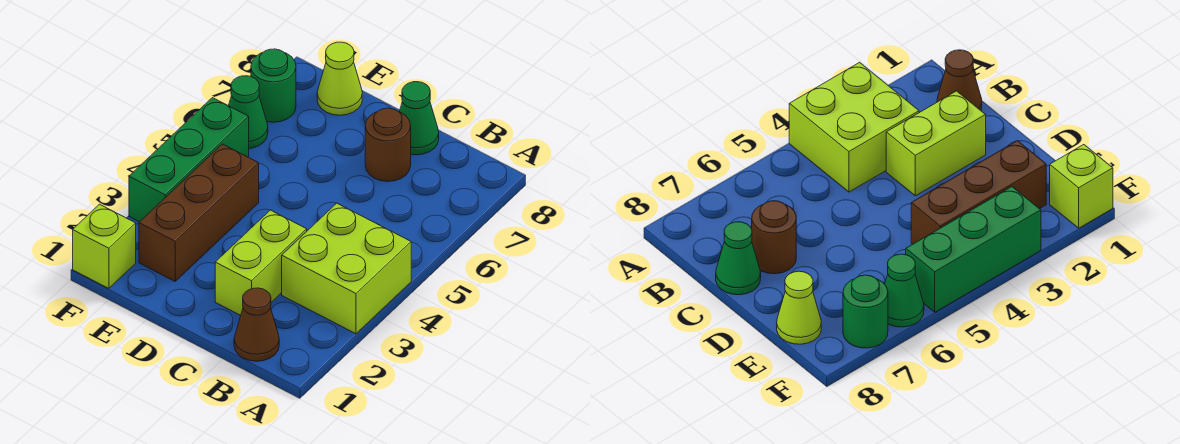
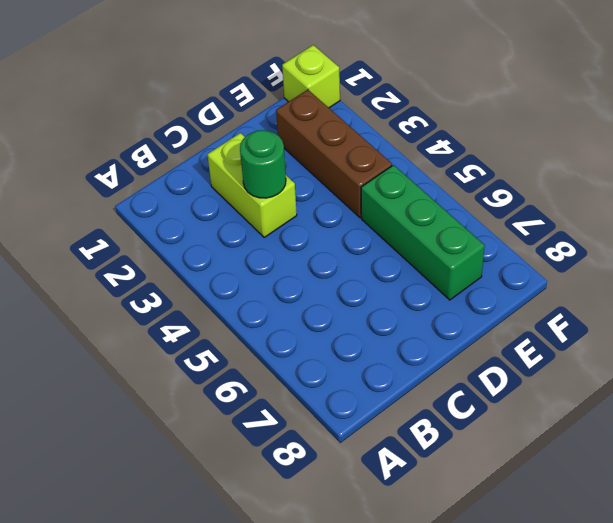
green round brick C3 level 2 -> green round brick F7 level 1
green brick E5:E7 level 1 -> green brick F3:F5 level 1
none -> lime brick A3:B4 level 1
none -> brown cone B1 level 1

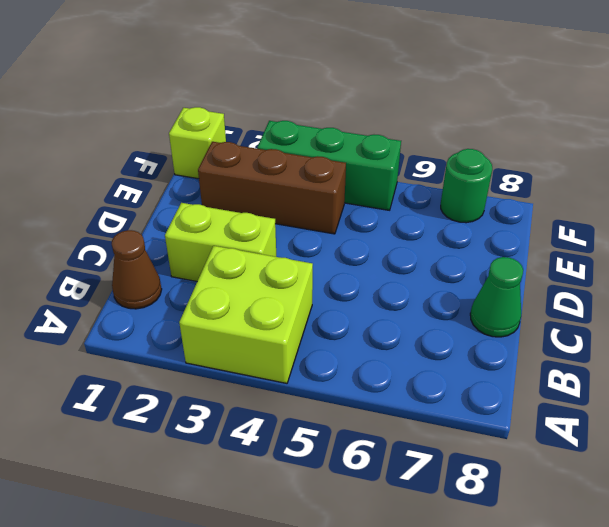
none -> brown round brick C7 level 1
none -> lime cone E8 level 1

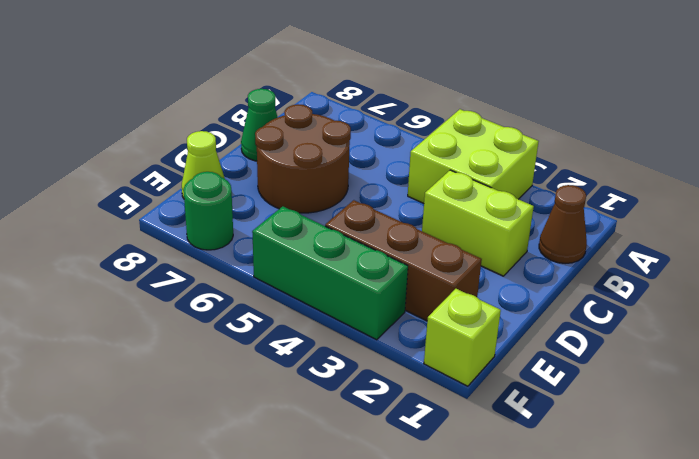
brown round brick C6:D7 level 1 -> brown round brick C7 level 1
none -> green cone F6 level 1

